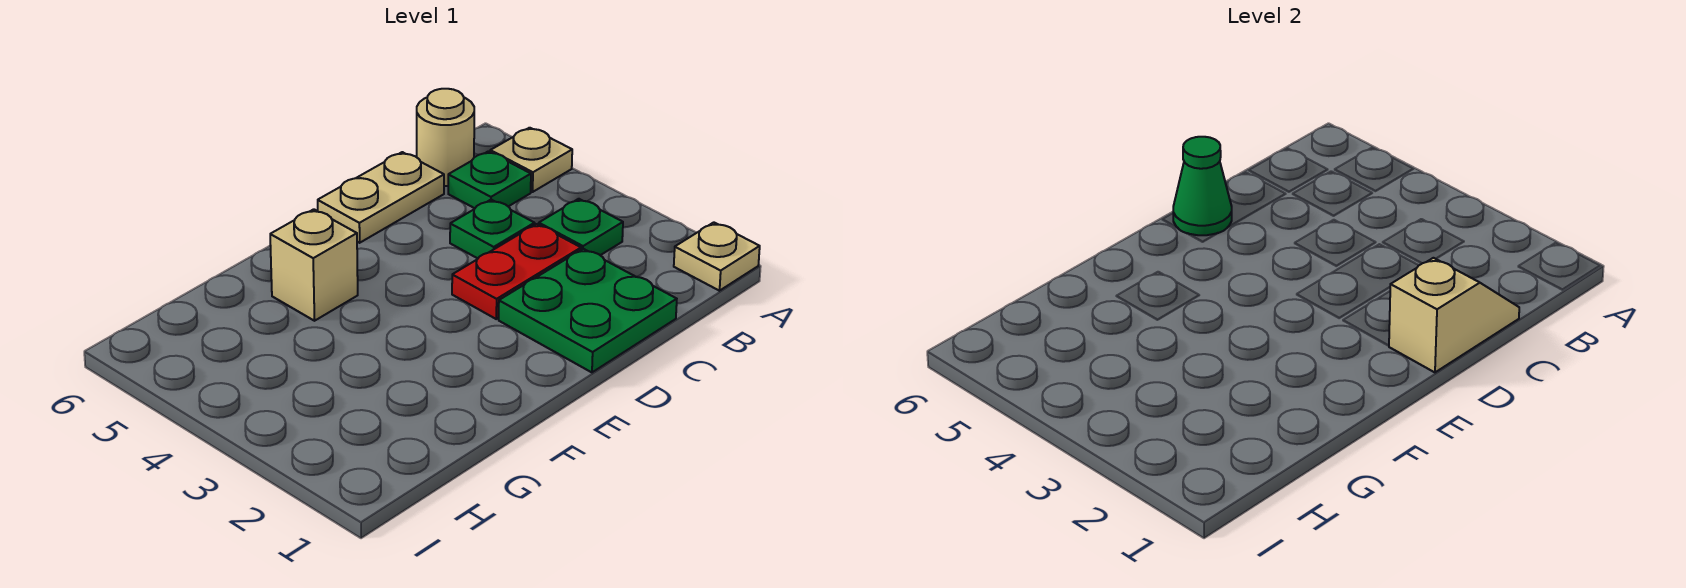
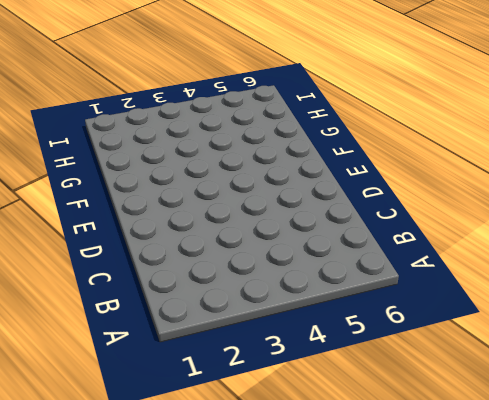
none -> tan plate A1 level 1
none -> tan plate A5 level 1
none -> green plate B3 level 1

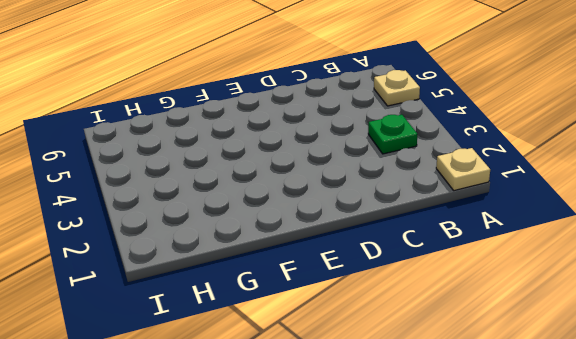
none -> green plate B5 level 1
none -> tan round brick B6 level 1
none -> green plate C1:D2 level 1

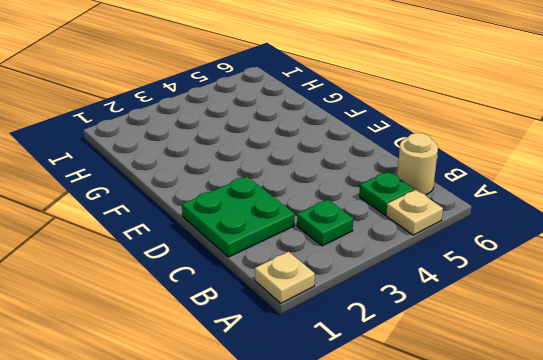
none -> red plate C3:D3 level 1
none -> green plate C4 level 1
none -> tan plate C6:D6 level 1

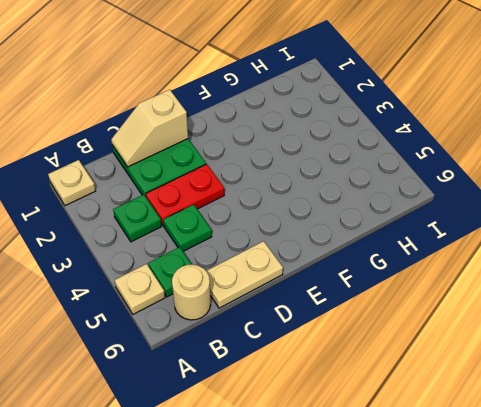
none -> tan brick F5 level 1
none -> green cone D6 level 2

